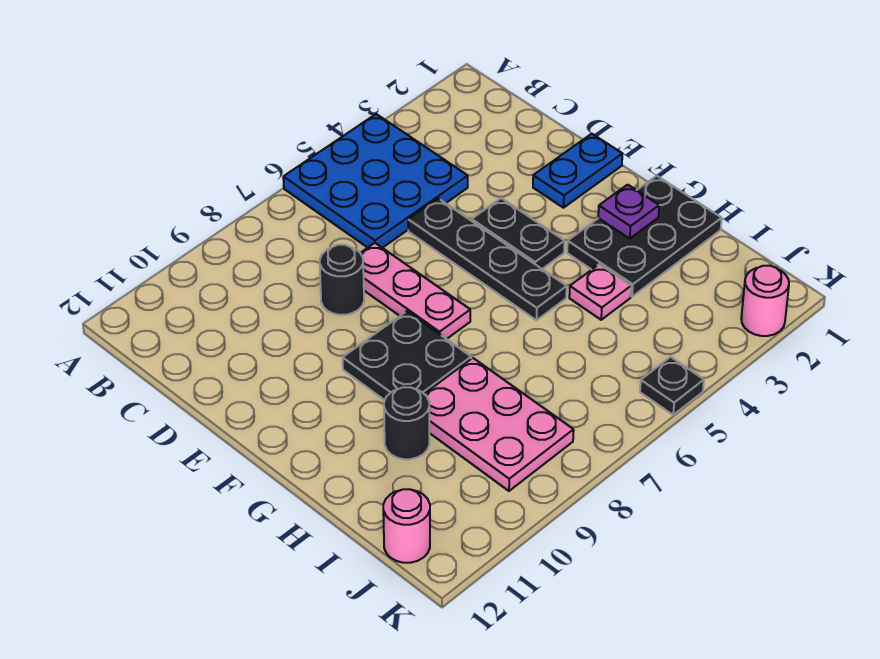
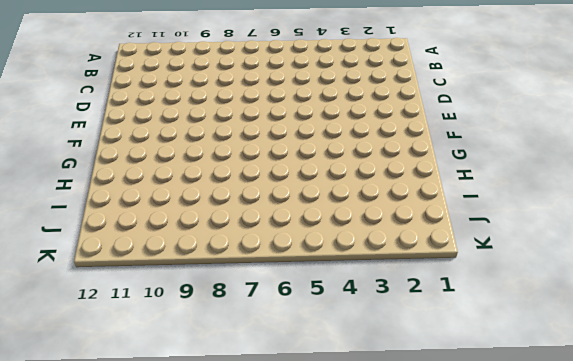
none -> blue plate A4:C6 level 1
none -> black plate D5:G5 level 1
none -> pink plate D7:F7 level 1

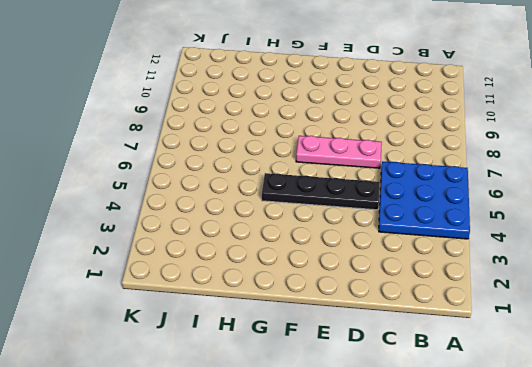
none -> black round brick D8 level 1
none -> blue plate E1:E2 level 1
none -> black plate E4:F4 level 1

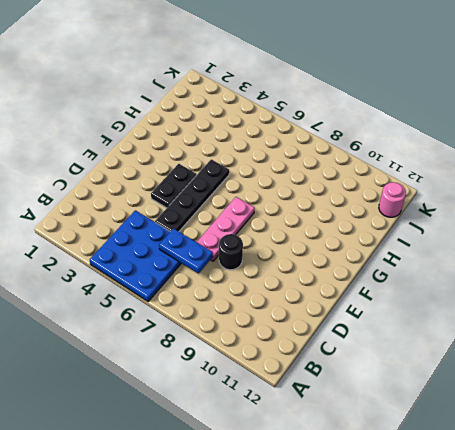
blue plate C6:C7 level 2 -> blue plate E1:E2 level 1
none -> black plate F8:G9 level 1
none -> black plate G1:H3 level 1
none -> pink plate H4 level 1

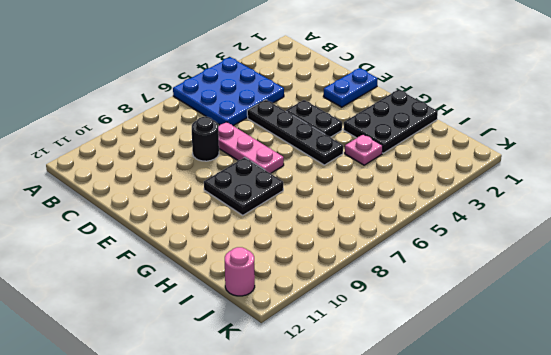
none -> pink plate H8:J9 level 1
none -> black round brick H10 level 1
none -> pink round brick K2 level 1

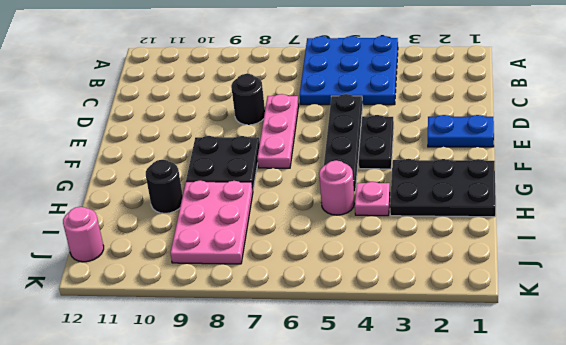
pink round brick H5 level 1 -> pink round brick K2 level 1
none -> black plate K5 level 1
none -> purple plate G2 level 2

